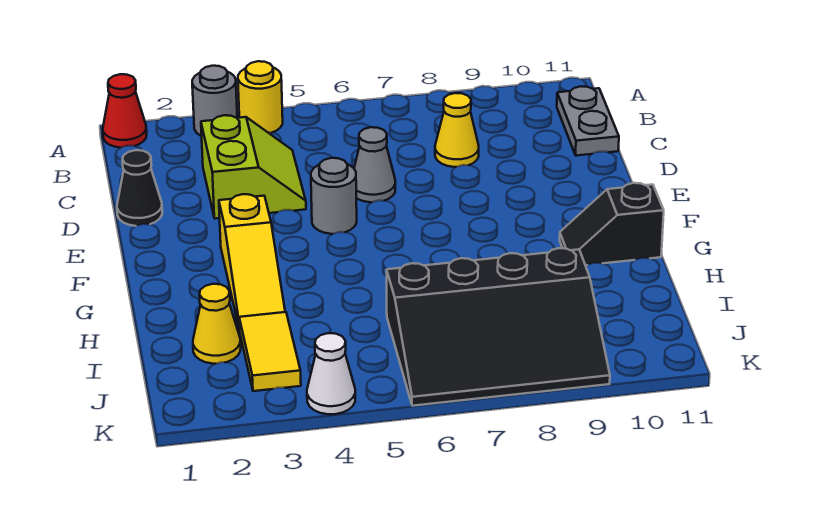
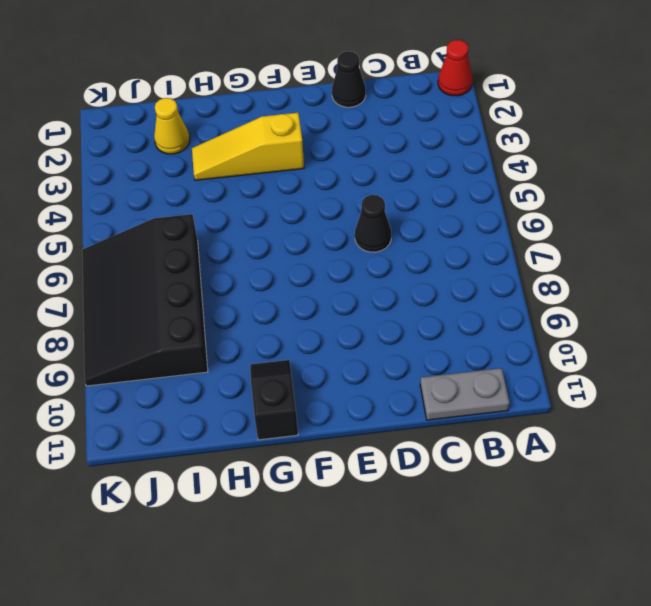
black cone D6 level 1 -> grey cone D6 level 1
none -> grey round brick A3 level 1
none -> yellow round brick A4 level 1
none -> lime slope C3:D4 level 1 top 3

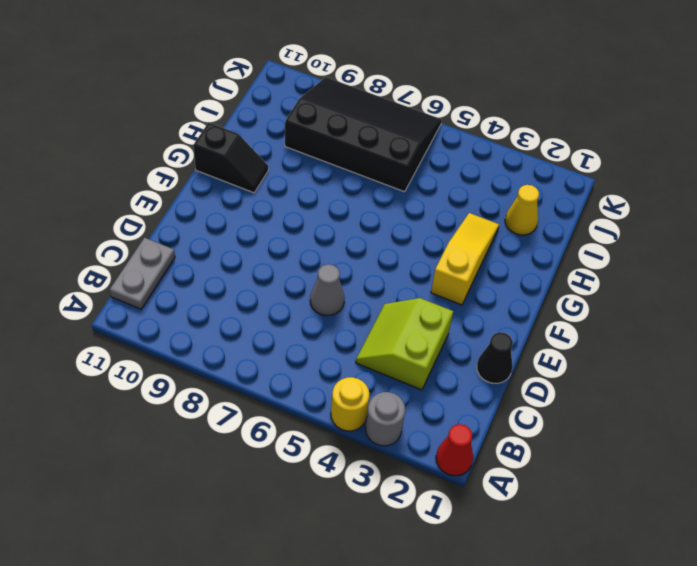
none -> yellow cone C8 level 1
none -> grey round brick E5 level 1
none -> yellow tile I3:J3 level 1

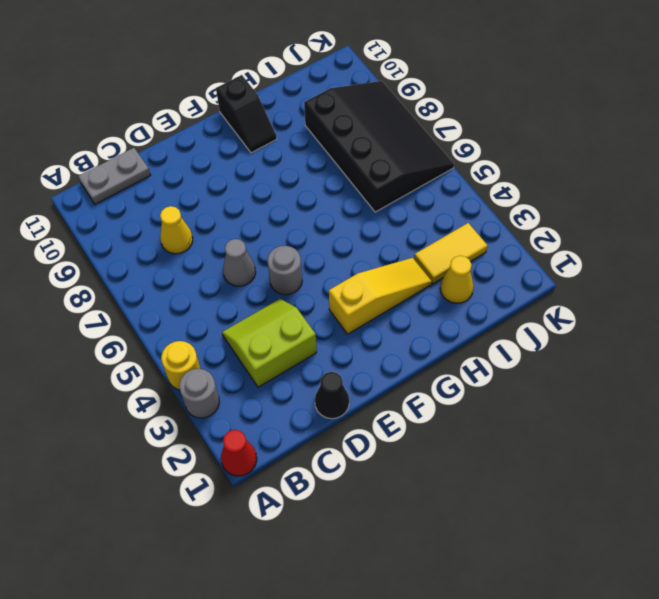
none -> white cone K4 level 1

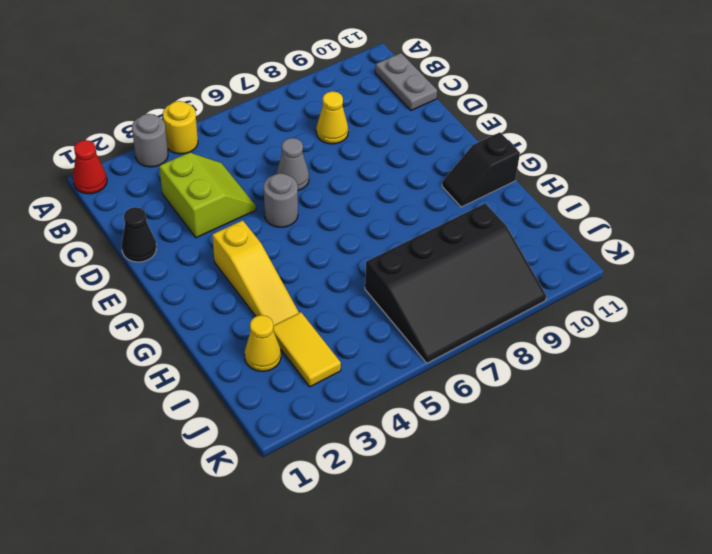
none -> white cone K4 level 1

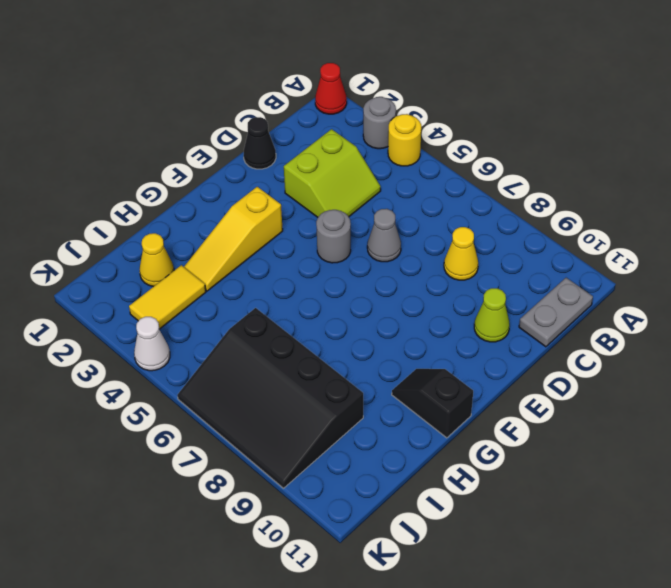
lime cone D10 level 1 -> none

